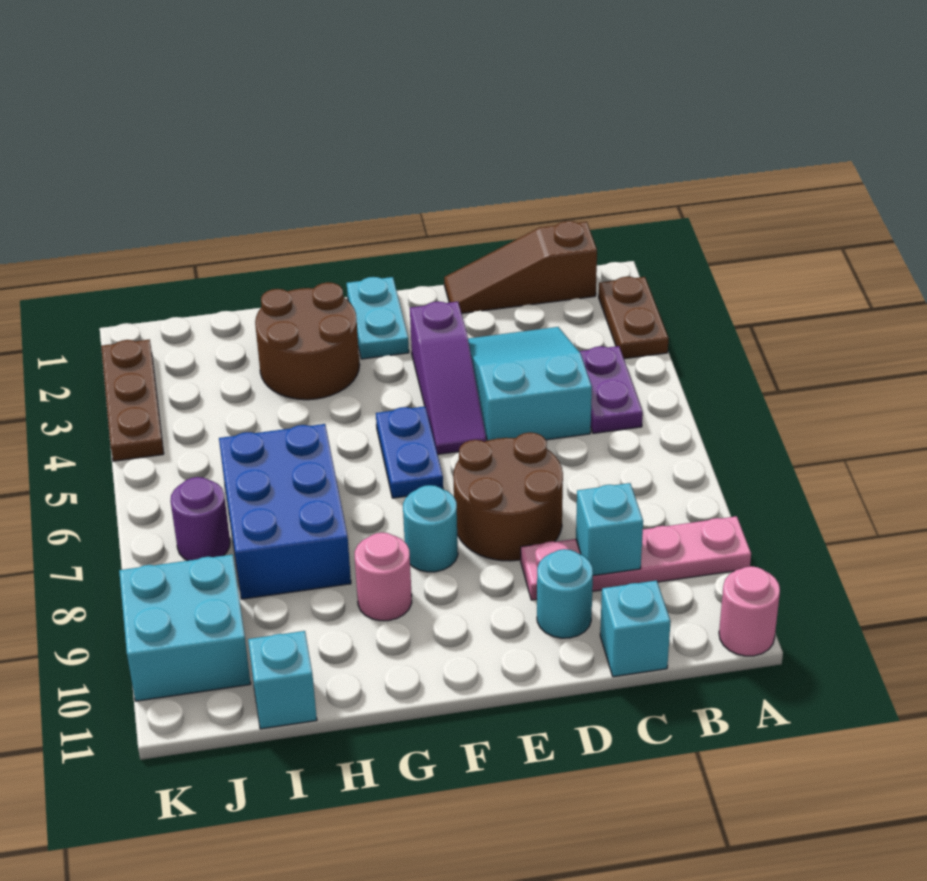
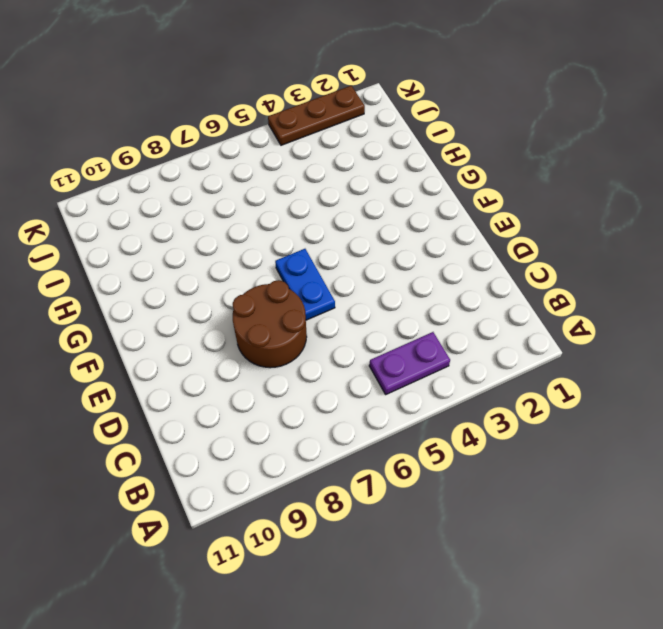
blue plate E6:F6 level 1 -> blue plate F5:F6 level 1
none -> brown plate A2:A3 level 1
none -> pink plate A9:D9 level 1
none -> pink round brick A11 level 1

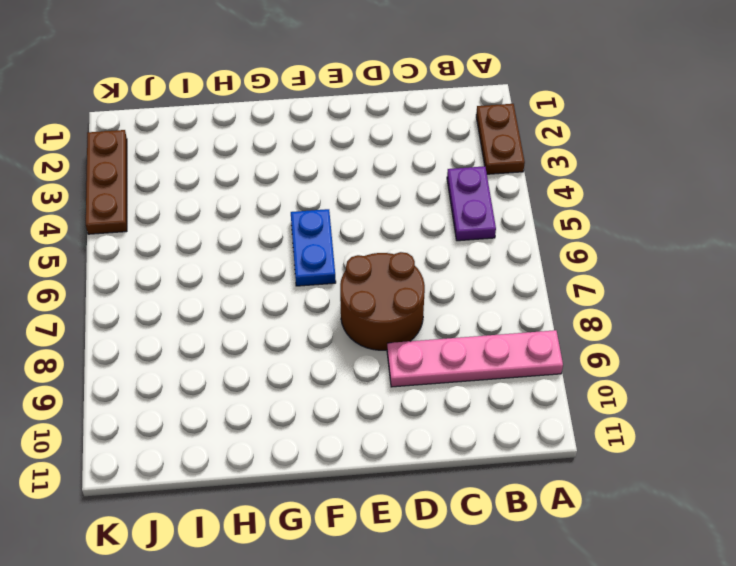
none -> pink round brick A11 level 1
none -> brown slope B1:D1 level 1 top B
none -> cyan slope C3:D5 level 1 top 5

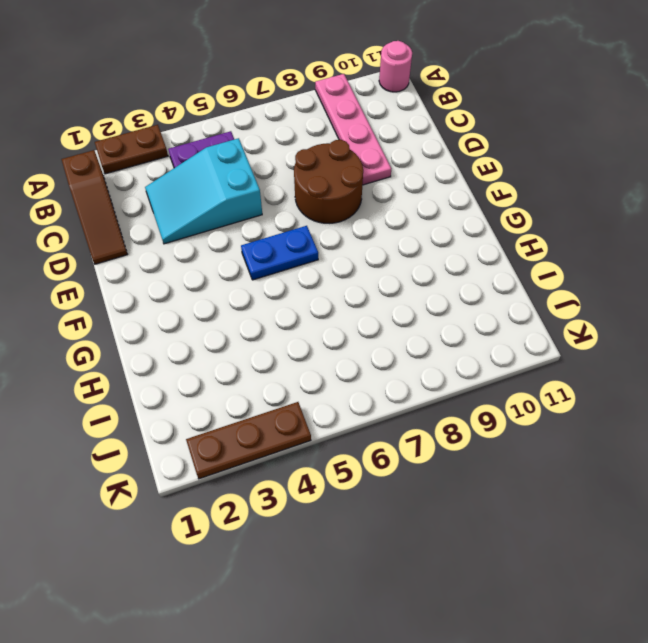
none -> cyan brick C11 level 1
none -> cyan round brick D10 level 1
none -> purple slope E3:E5 level 1 top 3

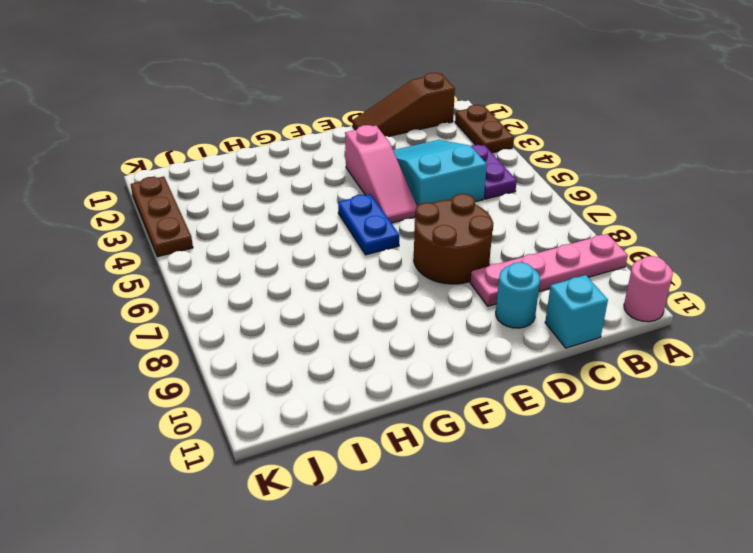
pink slope E3:E5 level 1 top 3 -> purple slope E3:E5 level 1 top 3
none -> cyan plate F1:F2 level 1
none -> cyan round brick F8 level 1
none -> brown round brick G2:H3 level 1

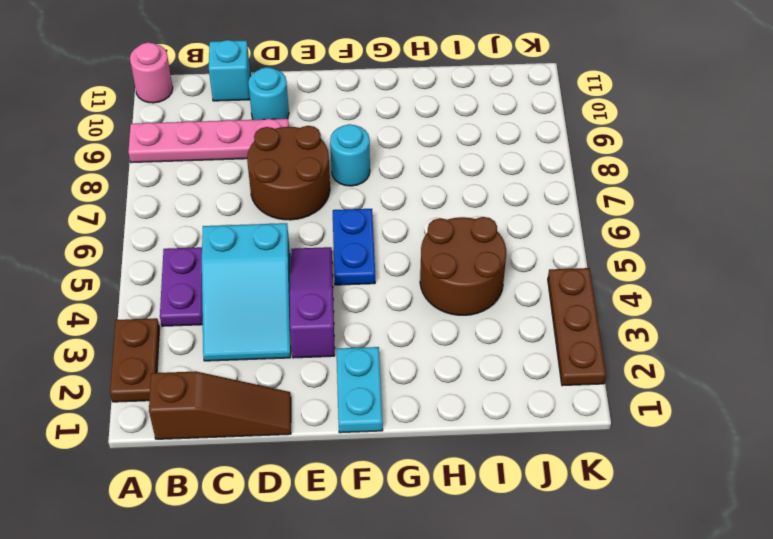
brown round brick H4:I5 level 1 -> brown round brick G2:H3 level 1
none -> pink round brick G9 level 1
none -> blue brick H6:I8 level 1
none -> cyan brick I11 level 1

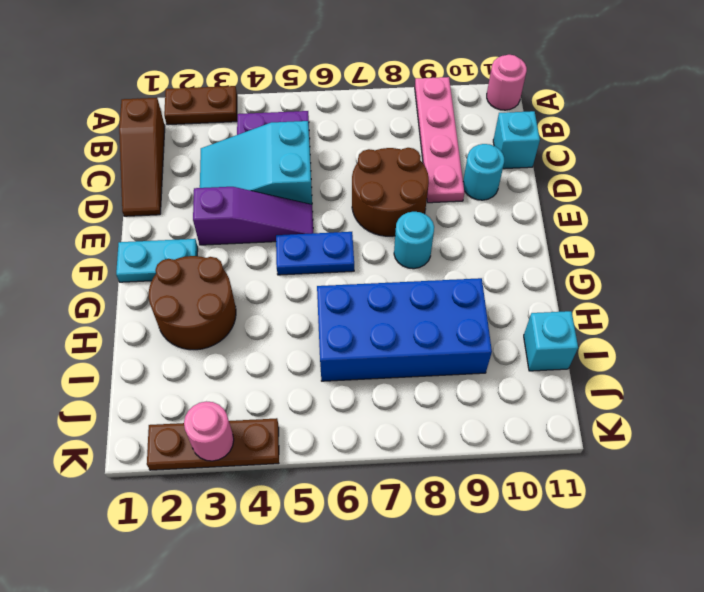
blue brick H6:I9 level 1 -> blue brick H6:I8 level 1
pink round brick K3 level 2 -> pink round brick G9 level 1
none -> purple round brick J7 level 1
none -> cyan brick J9:K10 level 1
none -> cyan brick C9 level 2

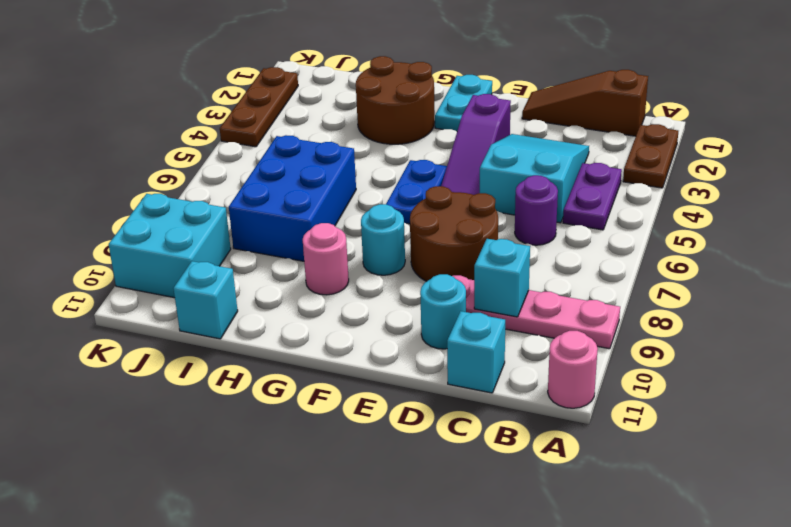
purple round brick C6 level 1 -> purple round brick J7 level 1

